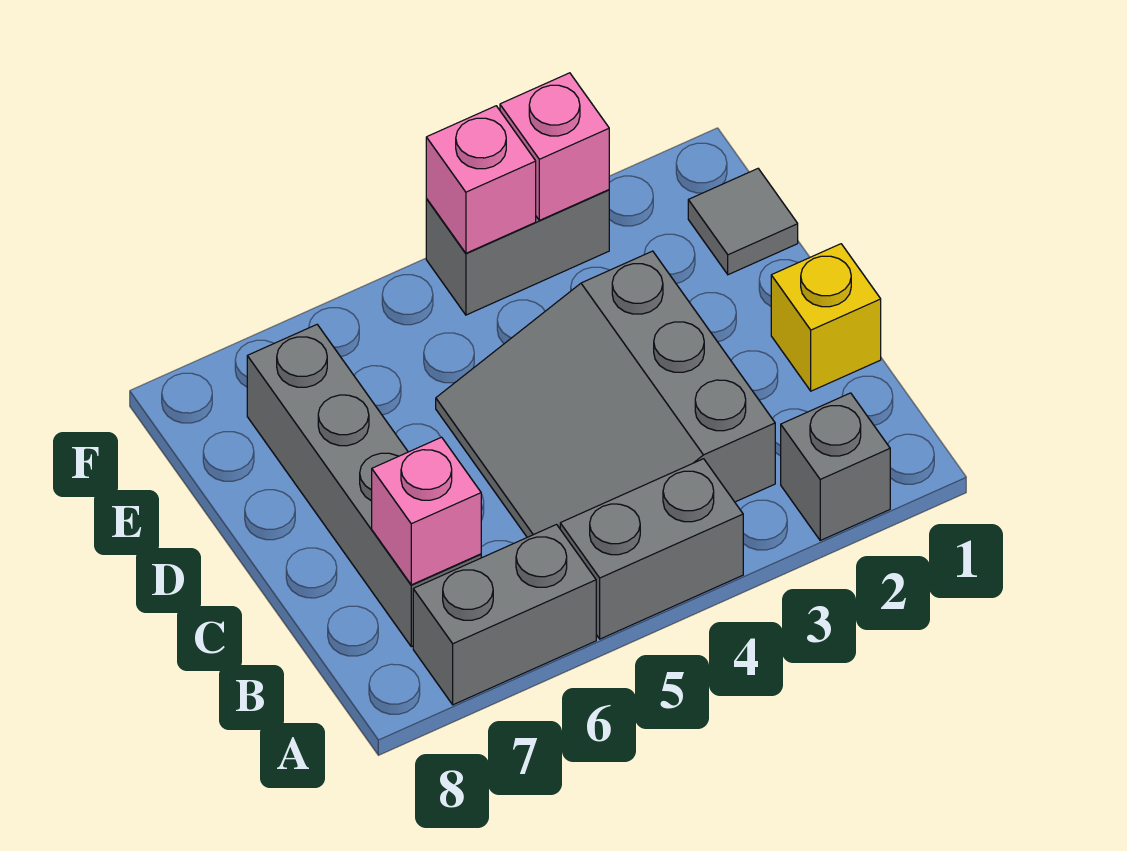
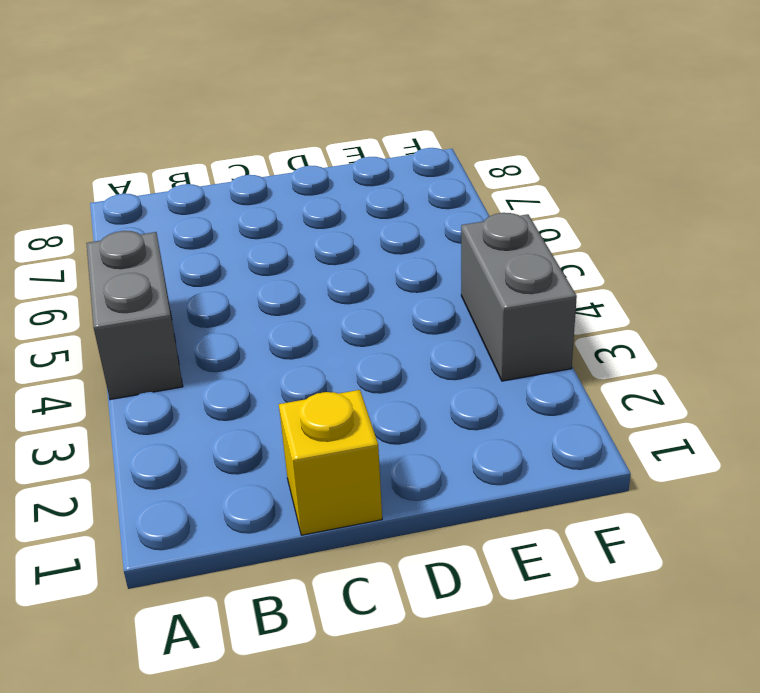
none -> grey brick A2 level 1
none -> grey brick A6:A7 level 1

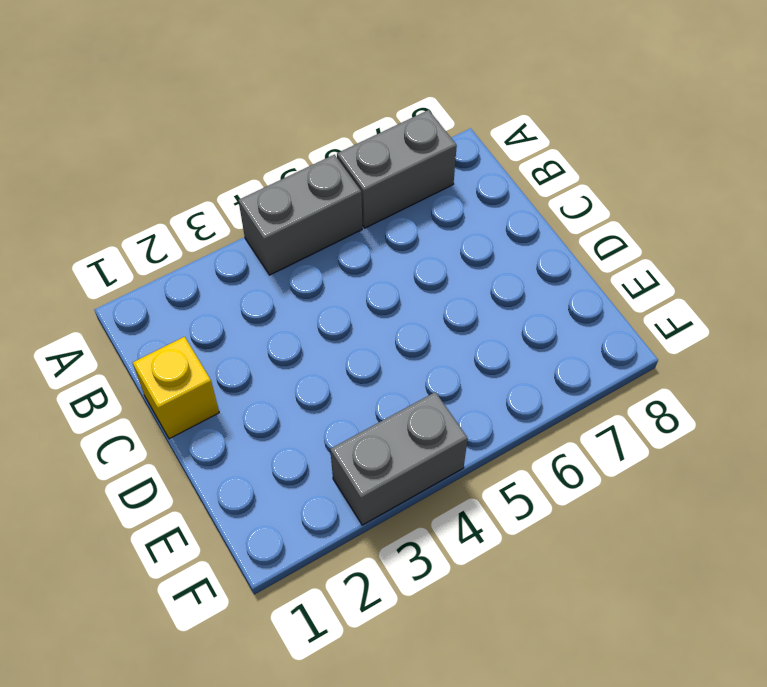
none -> grey brick A2 level 1
none -> grey slope B3:D5 level 1 top 3

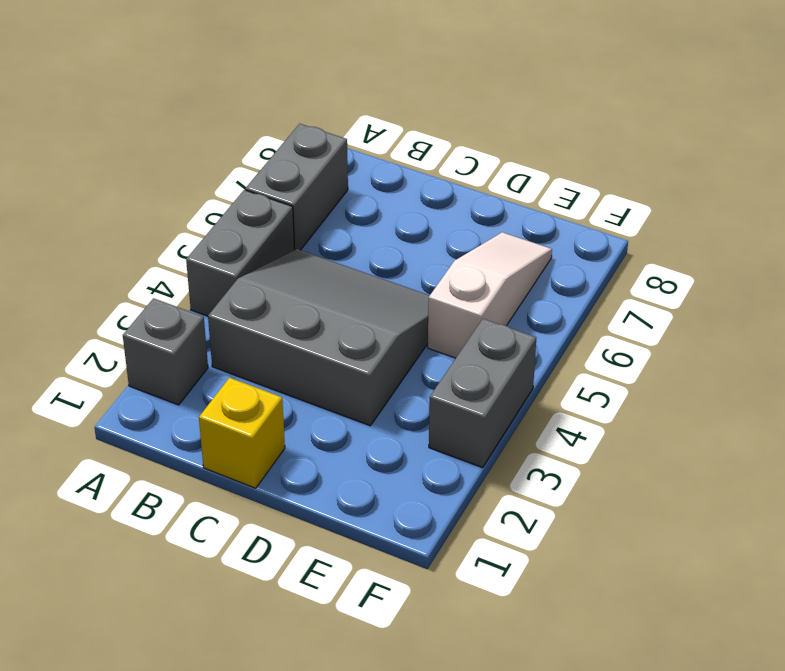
white slope E5:E7 level 1 top 5 -> grey brick B7:E7 level 1
none -> grey tile E1 level 1
none -> pink brick B7 level 2

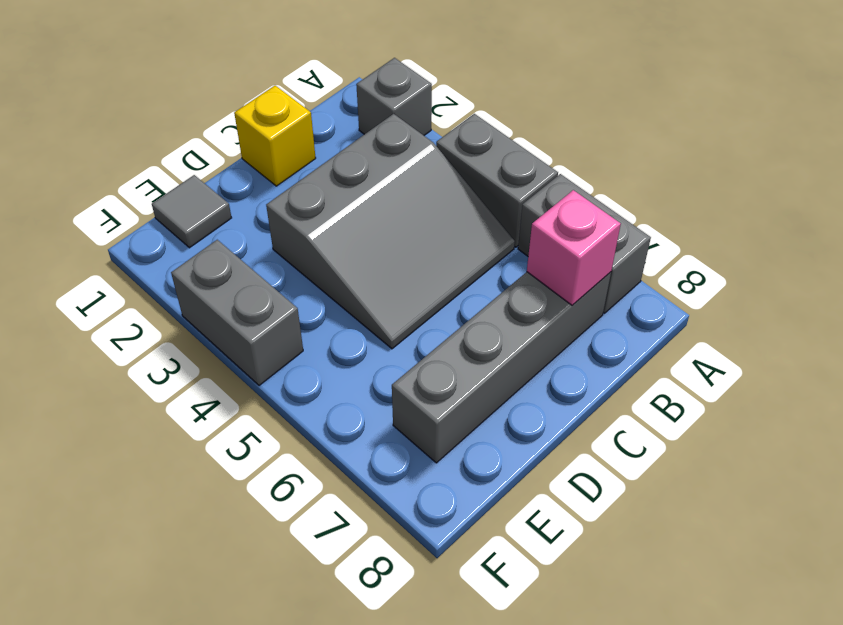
none -> pink brick F3 level 2
none -> pink brick F4 level 2

